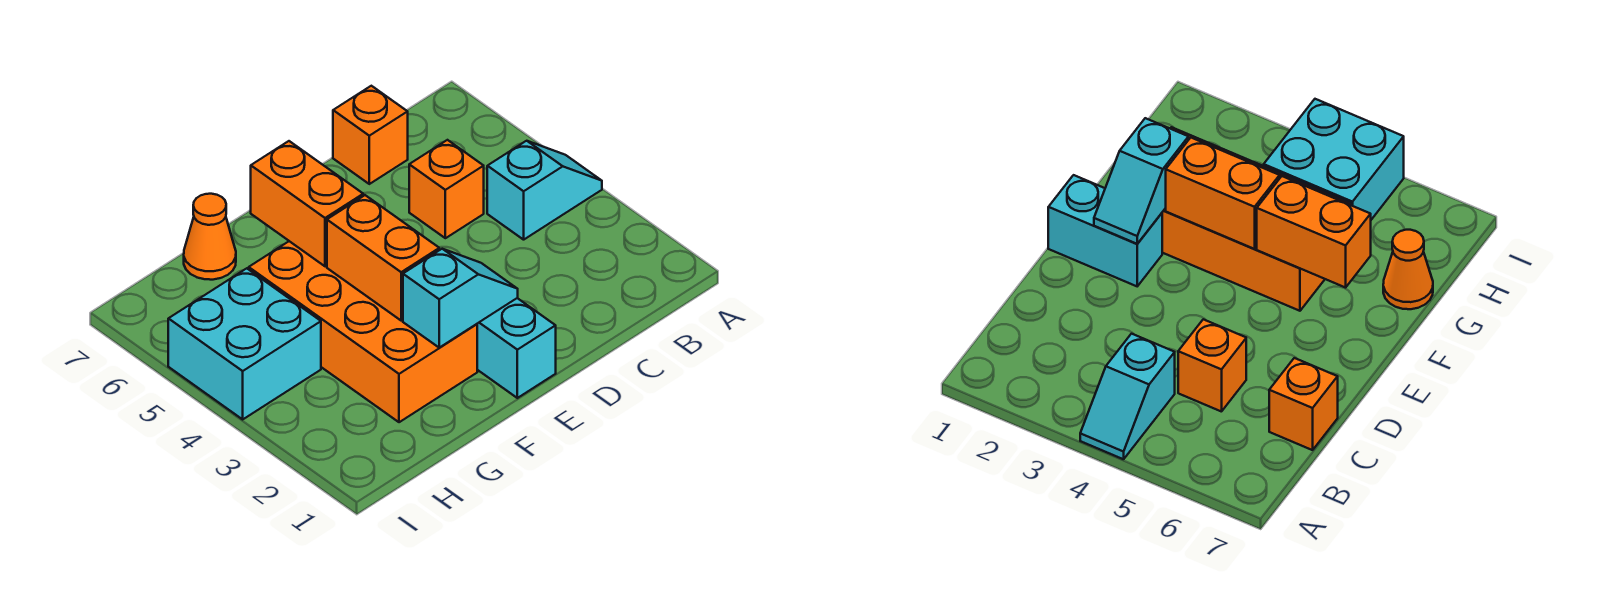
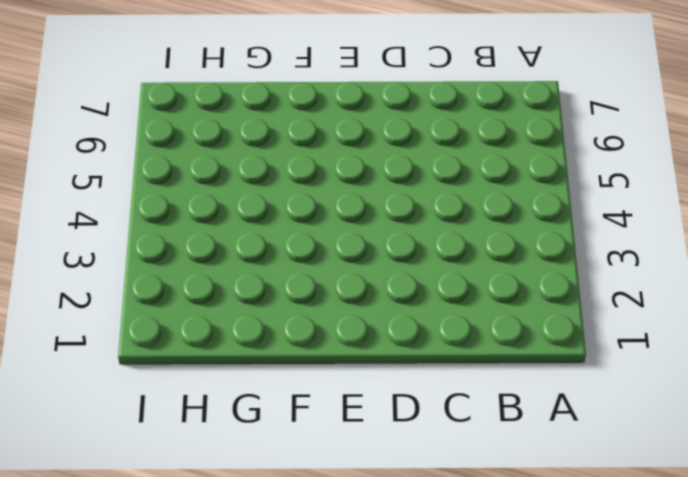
none -> cyan slope A4:B4 level 1 top B
none -> orange brick C5 level 1

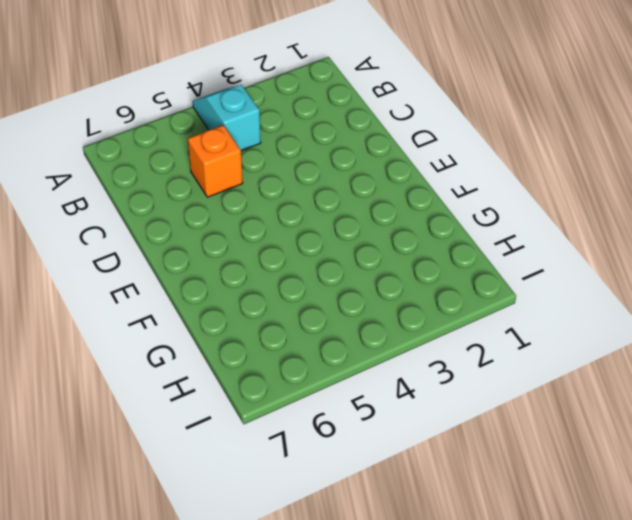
none -> orange brick C7 level 1
none -> cyan brick E1:E2 level 1

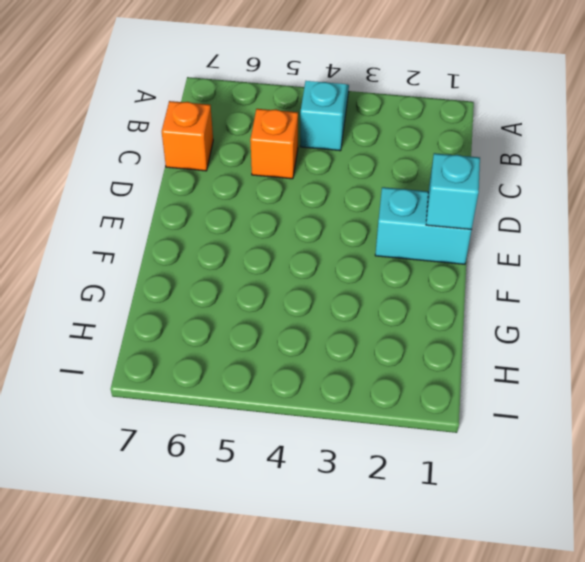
cyan brick E1 level 2 -> none
none -> orange brick F2:G5 level 1
none -> orange cone G7 level 1

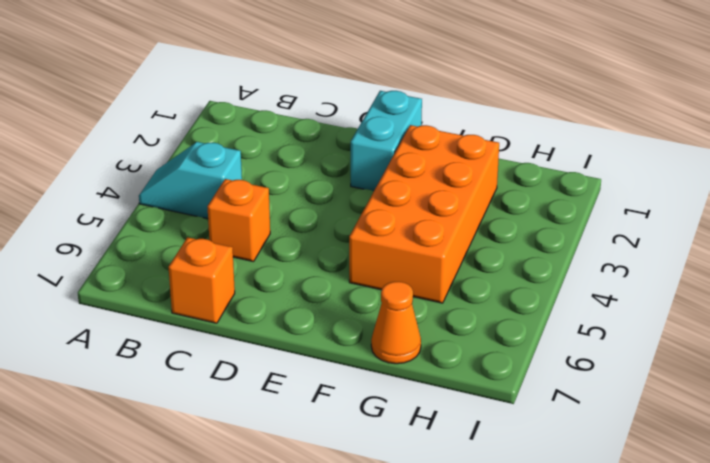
none -> cyan brick H4:I5 level 1
none -> cyan slope E2:F2 level 2 top F

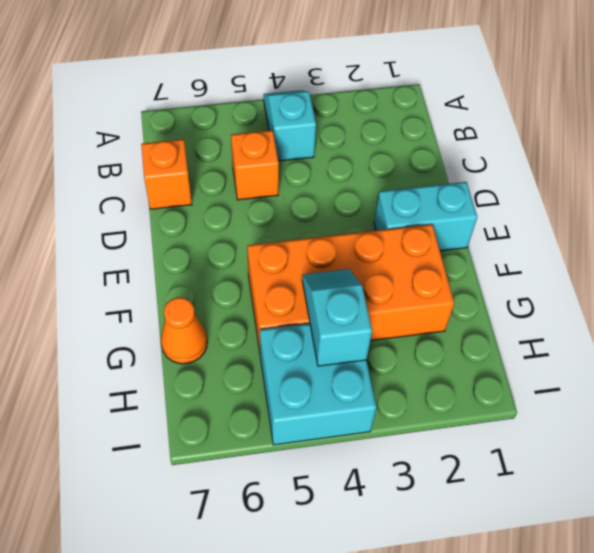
cyan slope G4:H4 level 2 top H -> cyan slope E2:F2 level 2 top F
none -> orange brick F3:F4 level 2
none -> orange brick F5:F6 level 2

